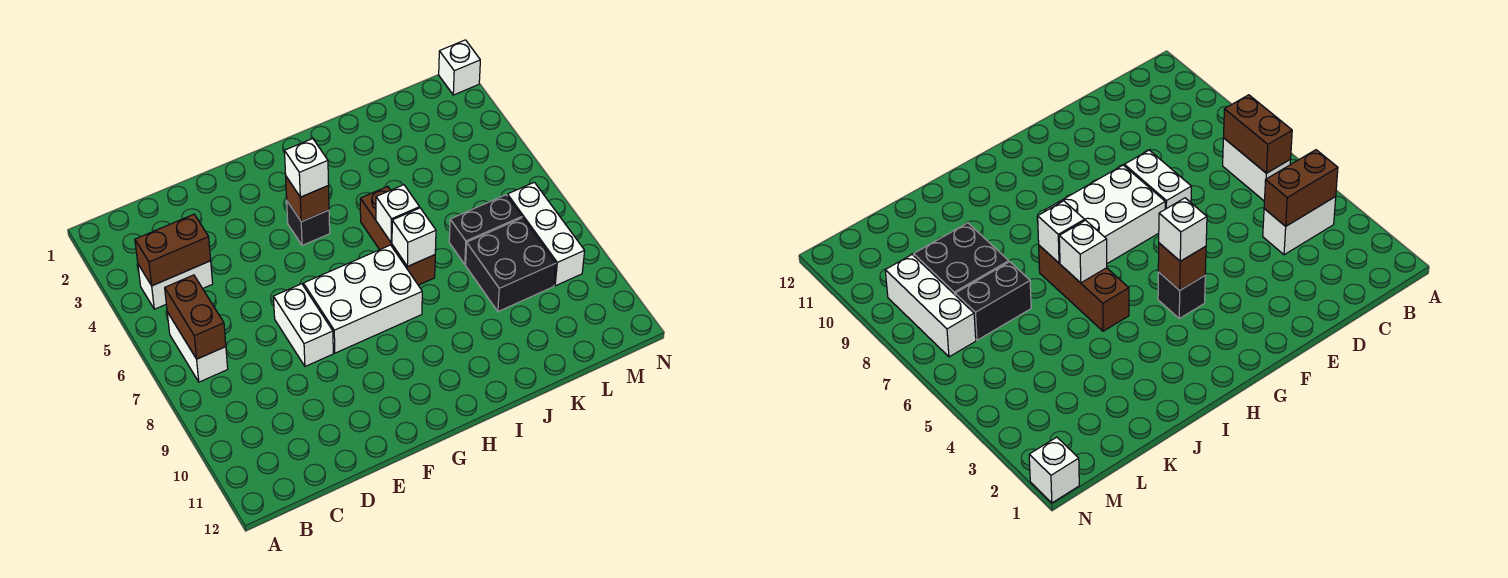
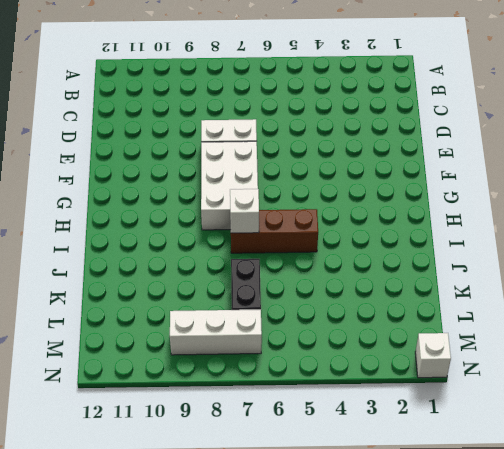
none -> white brick B4:C4 level 1
none -> white brick B6:B7 level 1
none -> black brick G4 level 1

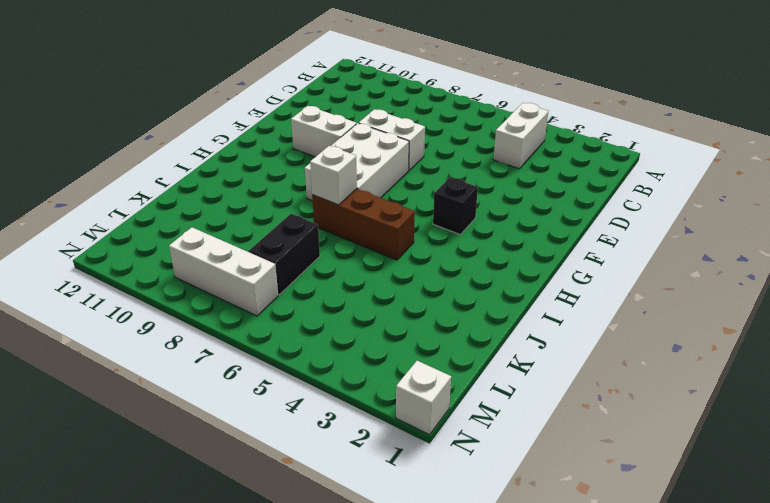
white brick F9:F10 level 1 -> white brick B6:B7 level 1
none -> black brick K8:L9 level 1
none -> brown brick B4:C4 level 2
none -> brown brick B6:B7 level 2

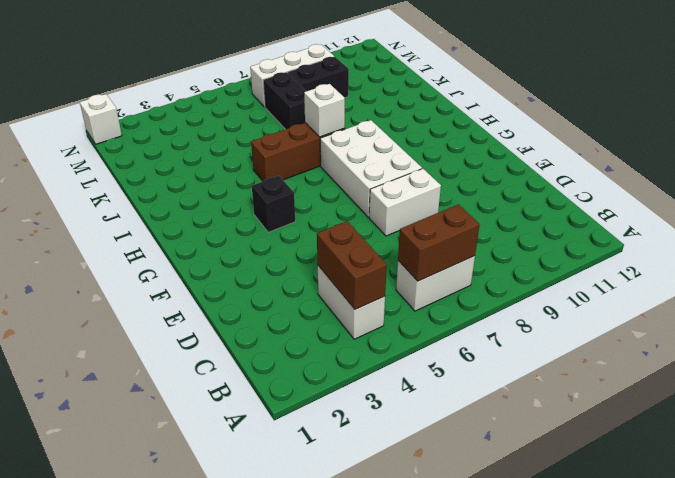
black brick L8:L9 level 1 -> black brick K8:L9 level 1
none -> brown brick G4 level 2
none -> white brick I6 level 2
none -> white brick G4 level 3

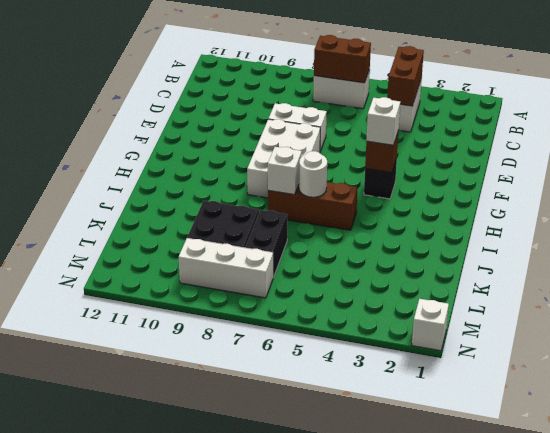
white round brick I6 level 2 -> white brick I6 level 2

